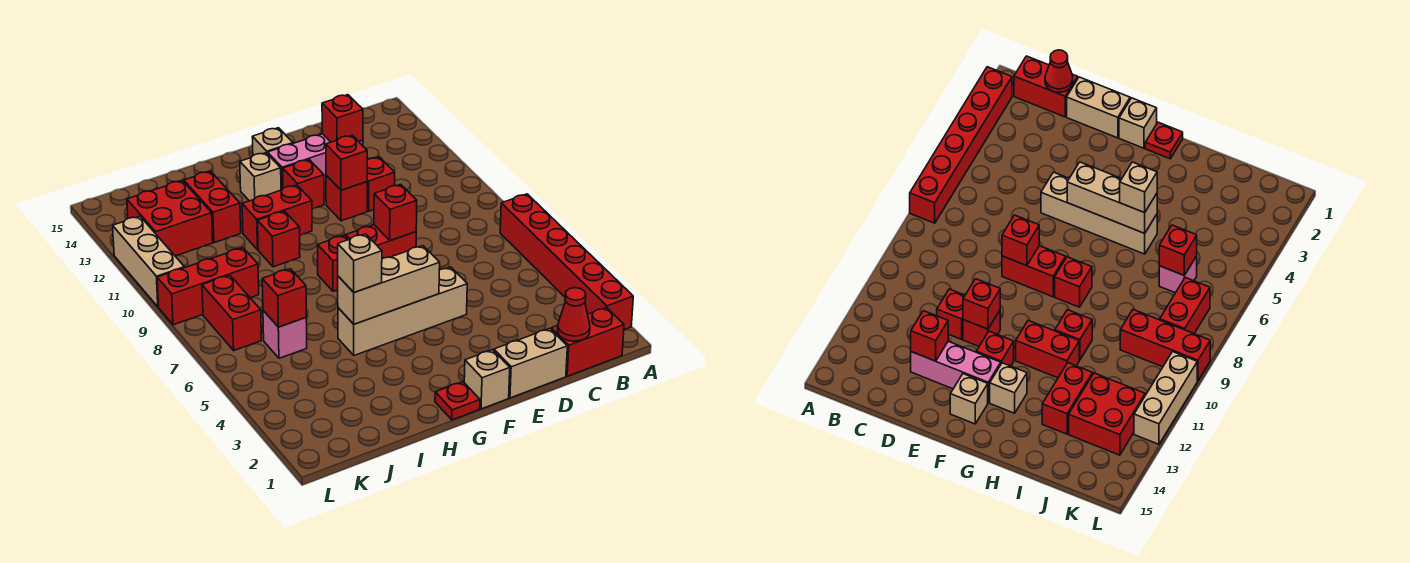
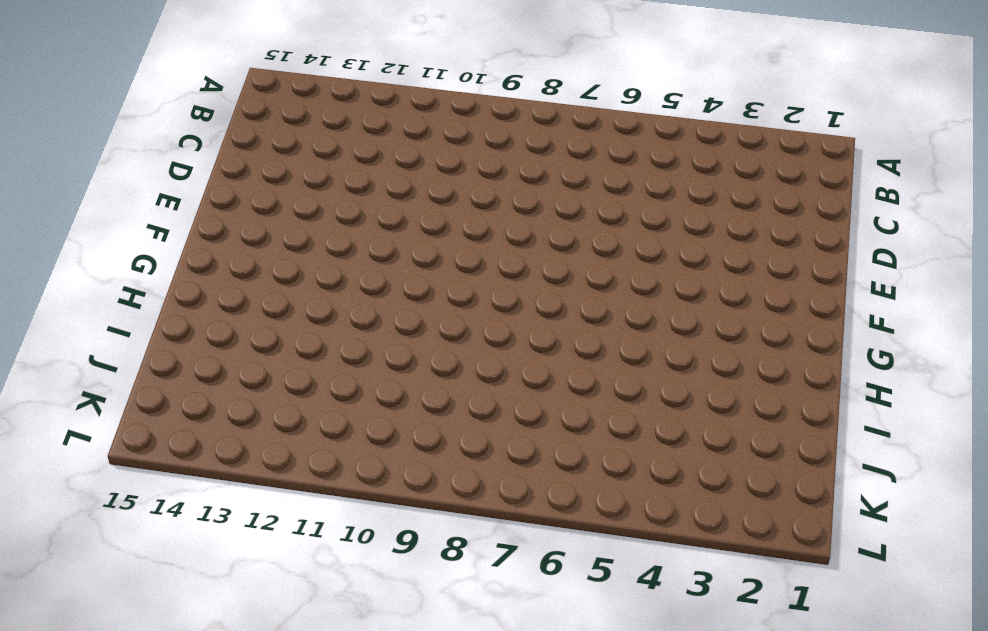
none -> red brick A2:A7 level 1
none -> red brick B1:C1 level 1
none -> tan brick D1:E1 level 1

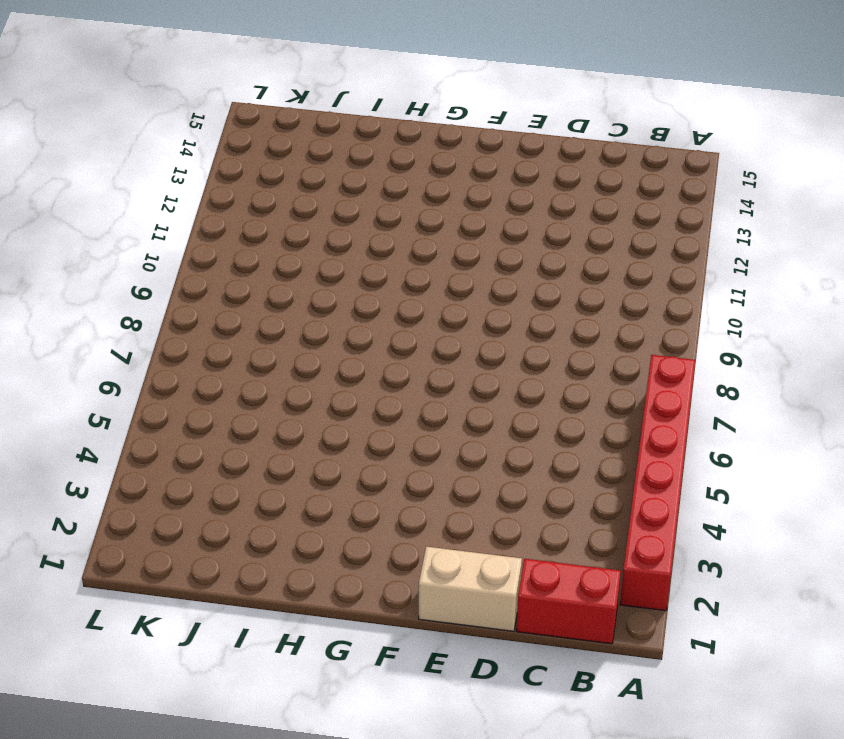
none -> red brick D11 level 1
none -> pink brick D13:F13 level 1
none -> tan brick E5:H5 level 1

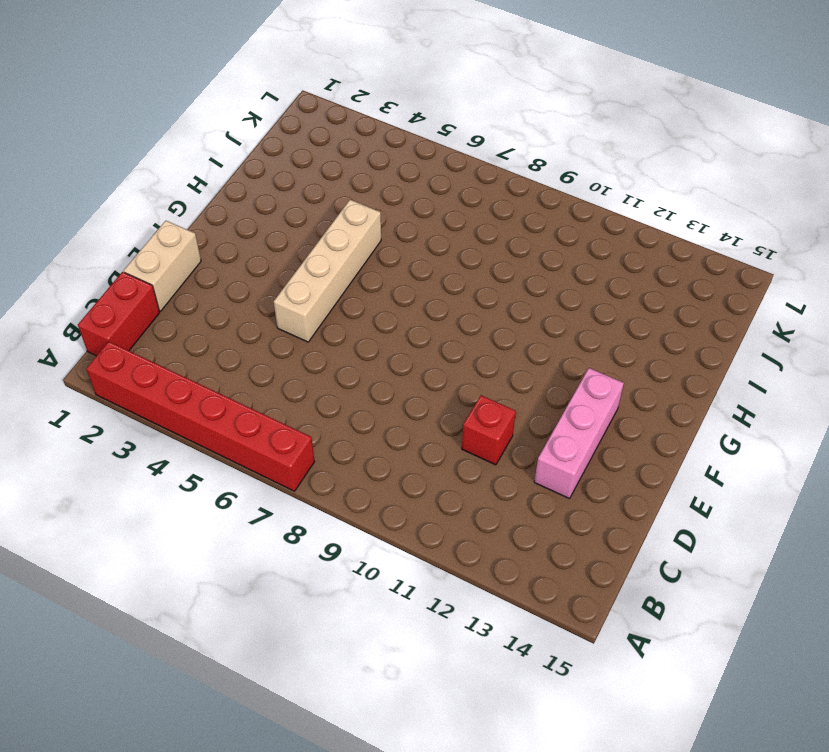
none -> red brick E8:F8 level 1
none -> red brick E11 level 1
none -> tan brick F1 level 1

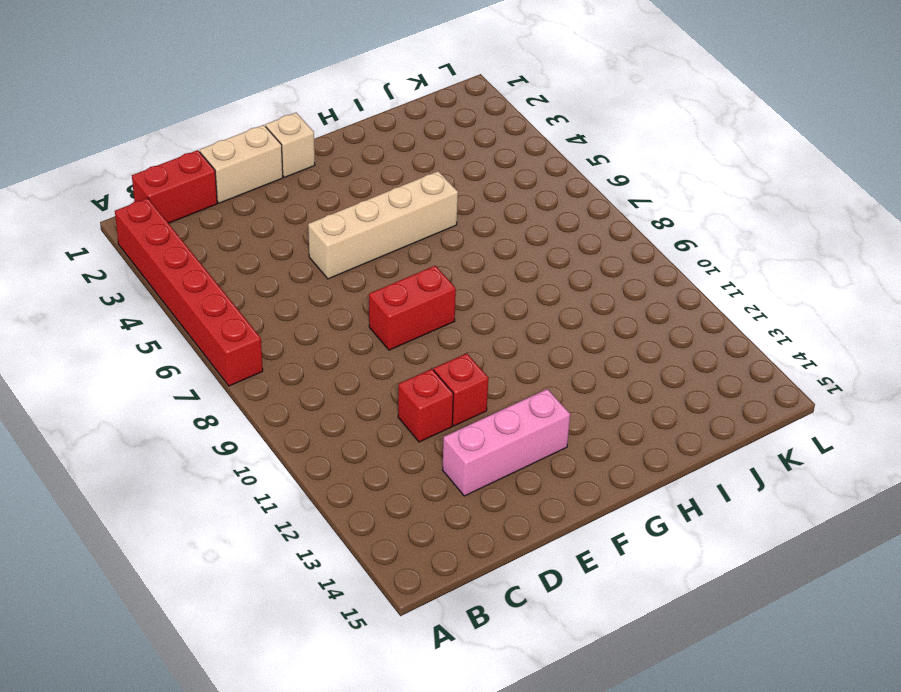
none -> red brick F12 level 1
none -> tan brick F14 level 1
none -> red plate G1 level 1

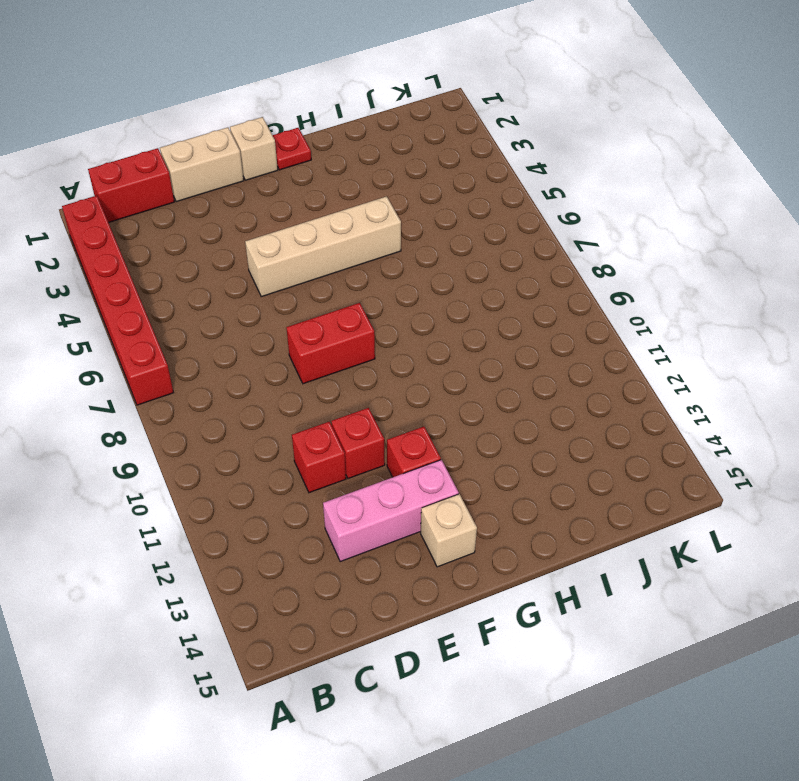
none -> red brick G8 level 1
none -> red brick G11:H11 level 1
none -> tan brick G13 level 1

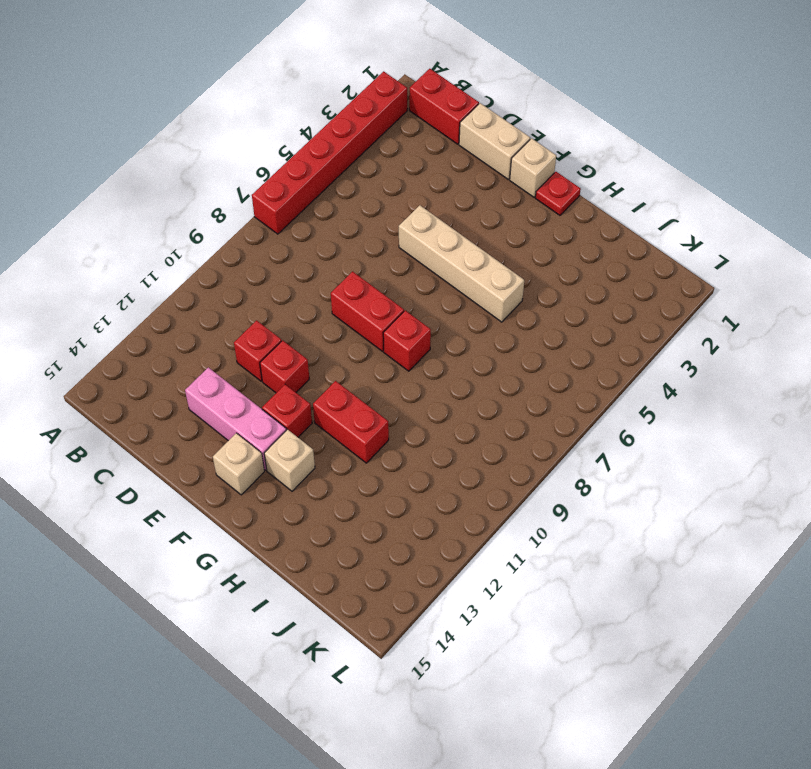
none -> red brick H10 level 1
none -> red brick I12:I13 level 1
none -> pink brick J6 level 1

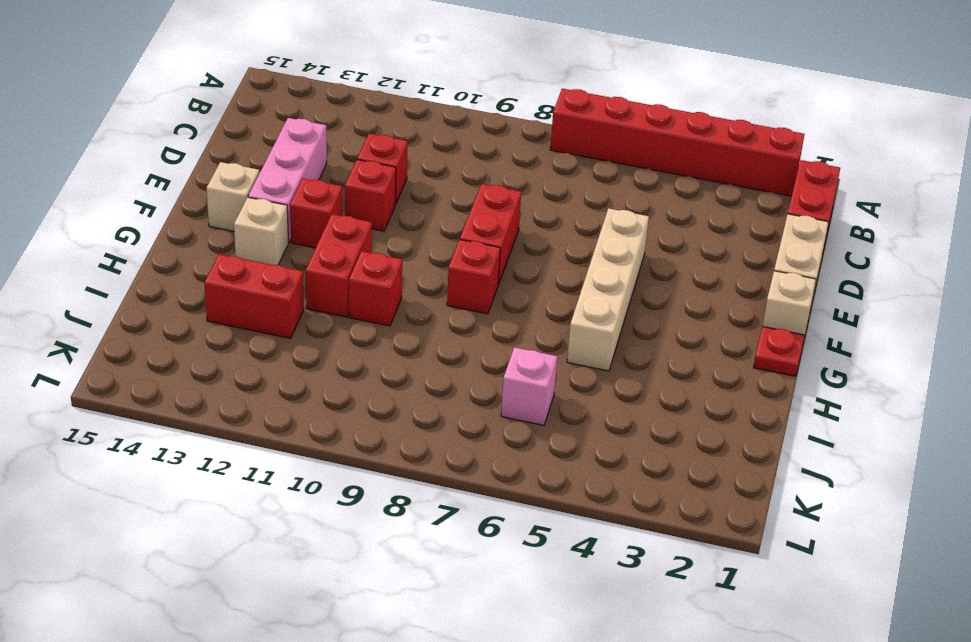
none -> red brick J9:L9 level 1
none -> red brick J12:K13 level 1
none -> red brick K7:K8 level 1

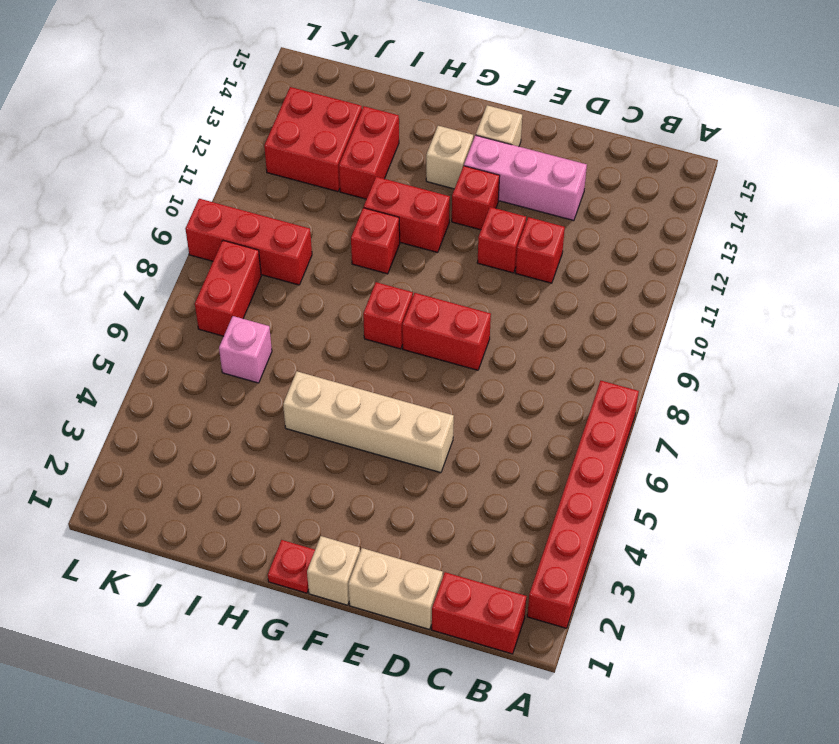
none -> tan brick L10:L12 level 1
none -> red cone C1 level 2
none -> red brick D13 level 2

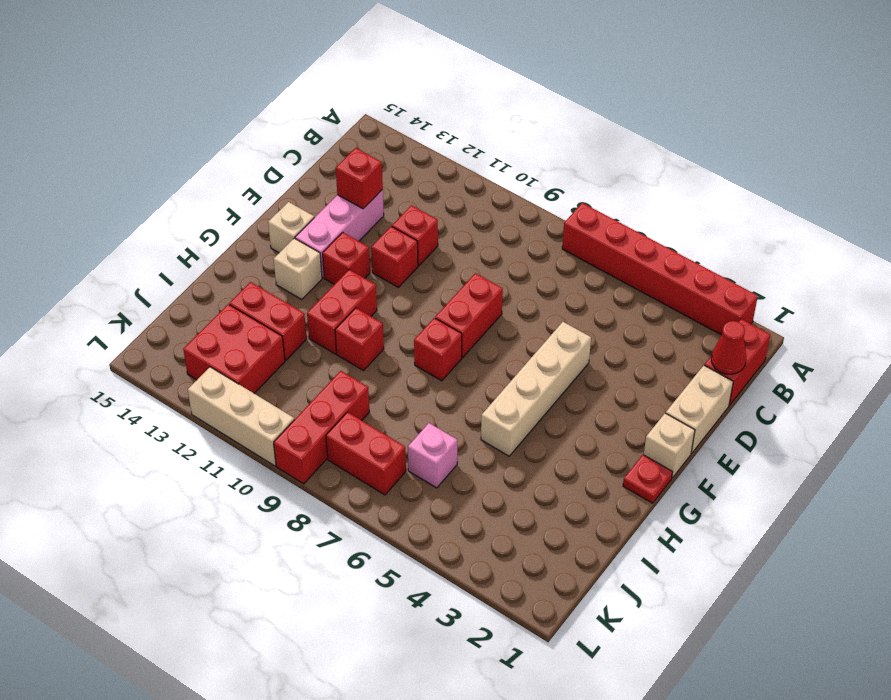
none -> red brick E8 level 2
none -> red brick E11 level 2
none -> tan brick F5:H5 level 2

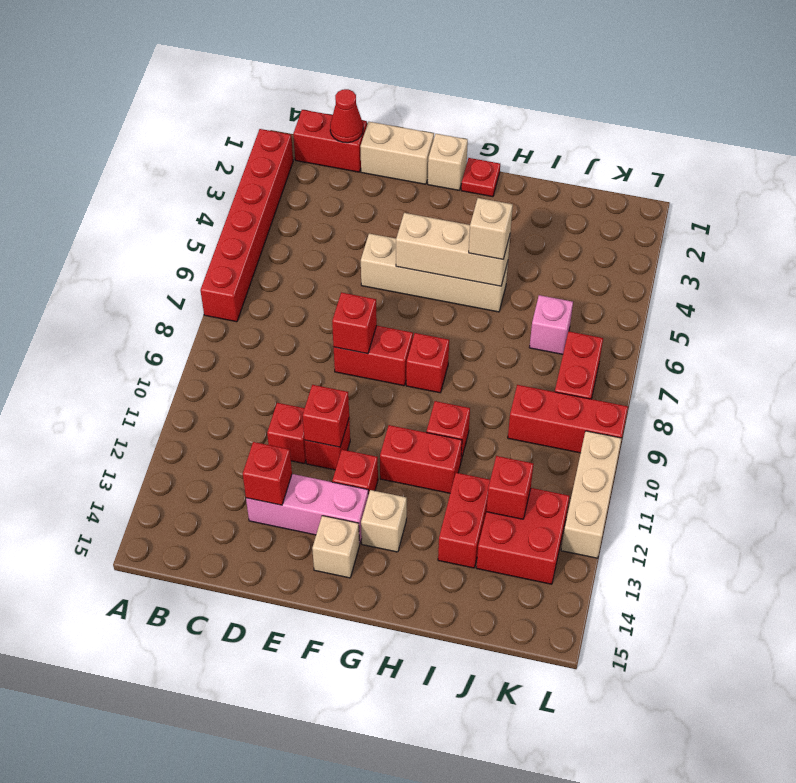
red brick J12 level 2 -> red brick J6 level 2

